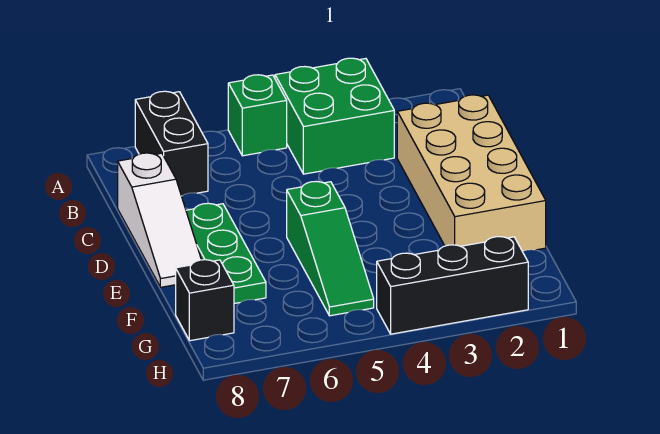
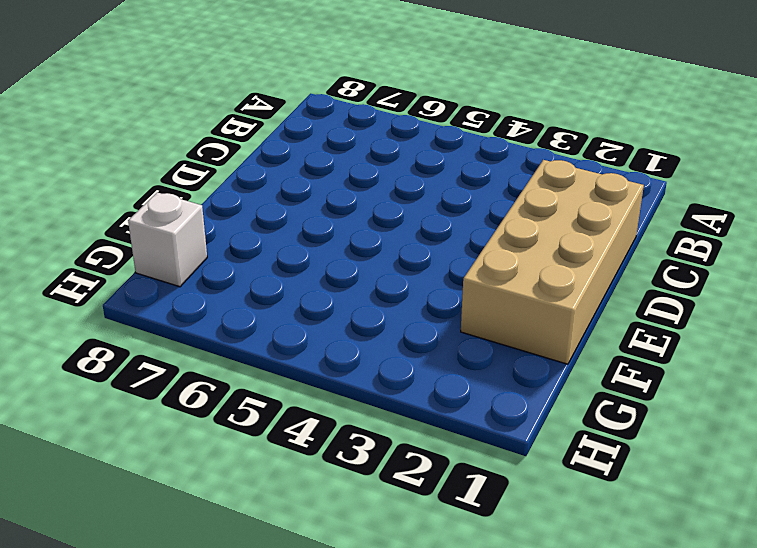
white brick G8 level 1 -> black brick G8 level 1
none -> green brick A3:B4 level 1
none -> green brick A5 level 1

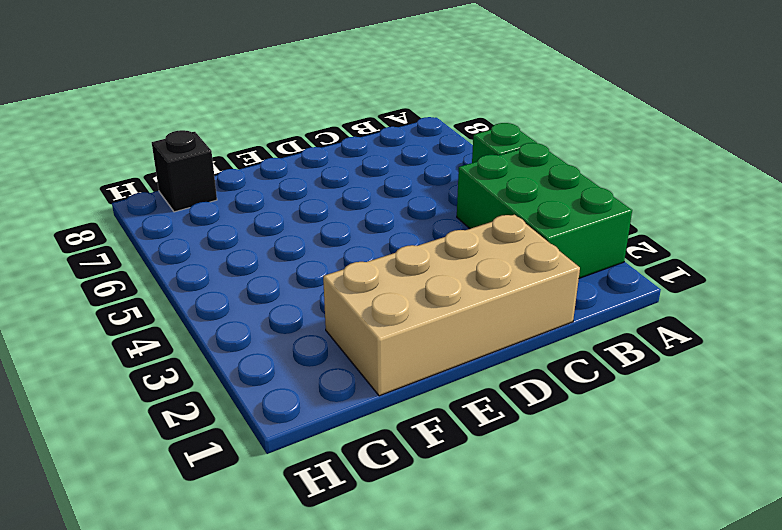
green brick A2:B4 level 1 -> green brick A3:B4 level 1
none -> black brick A7:B7 level 1
none -> white slope C8:E8 level 1 top C

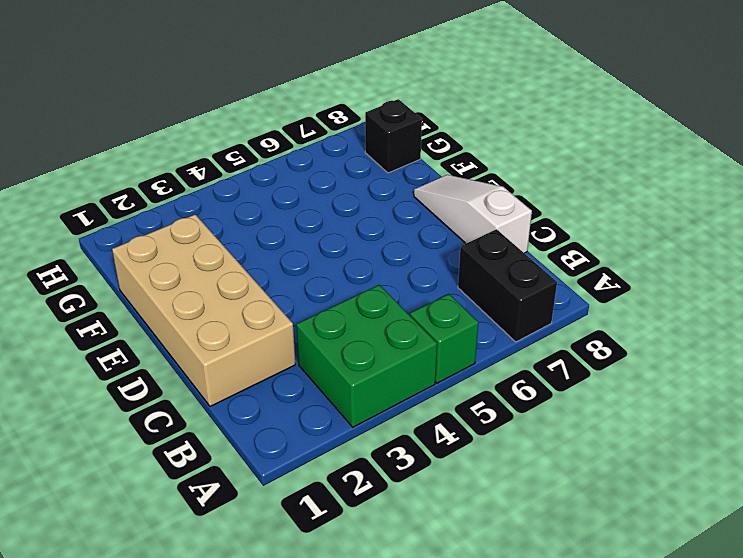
none -> green plate D7:F7 level 1
none -> green slope E5:G5 level 1 top E

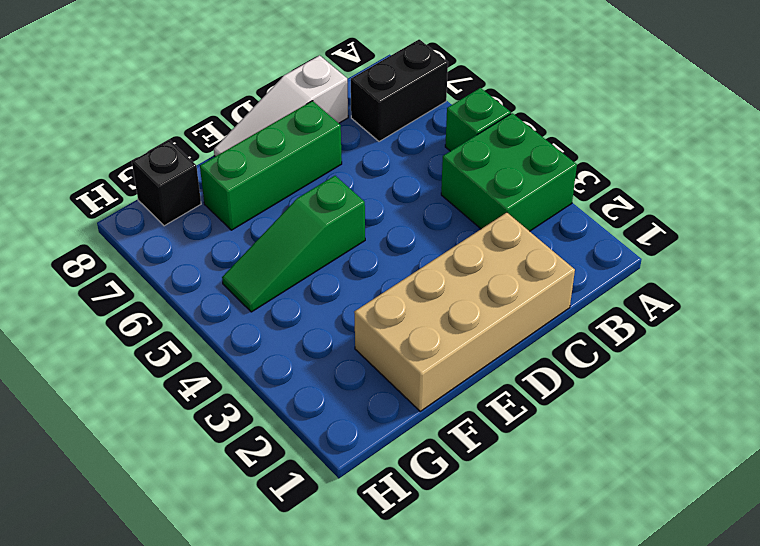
green brick D7:F7 level 1 -> green plate D7:F7 level 1
none -> black brick H2:H4 level 1

